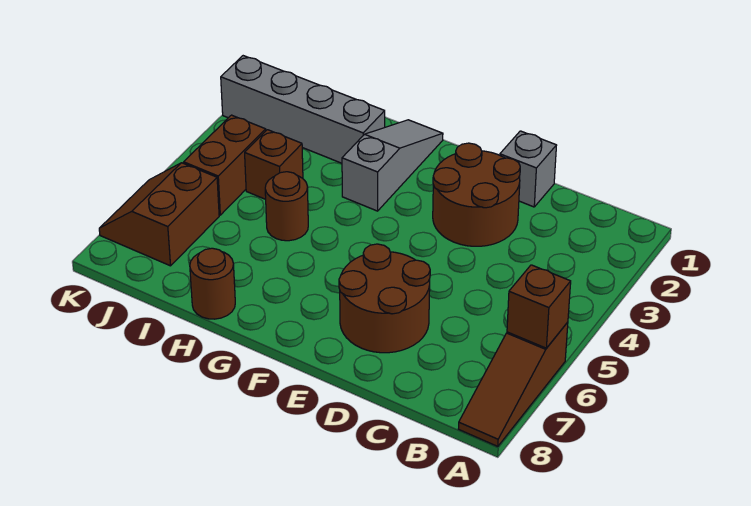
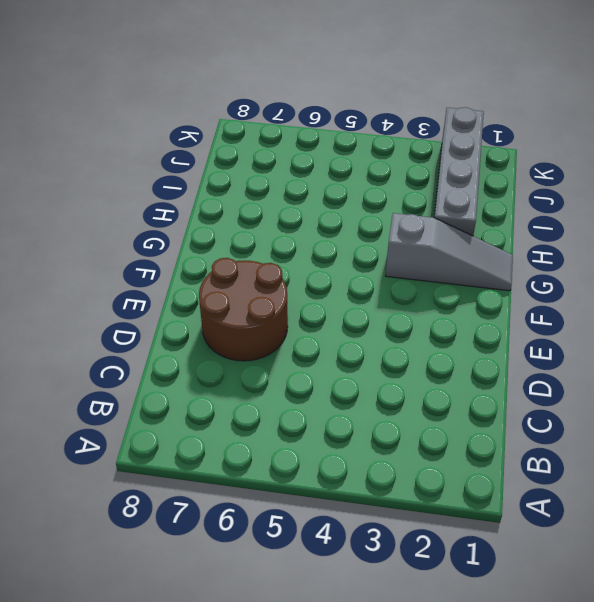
none -> brown slope A6:A8 level 1 top 6
none -> grey brick D1 level 1
none -> brown round brick D2:E3 level 1

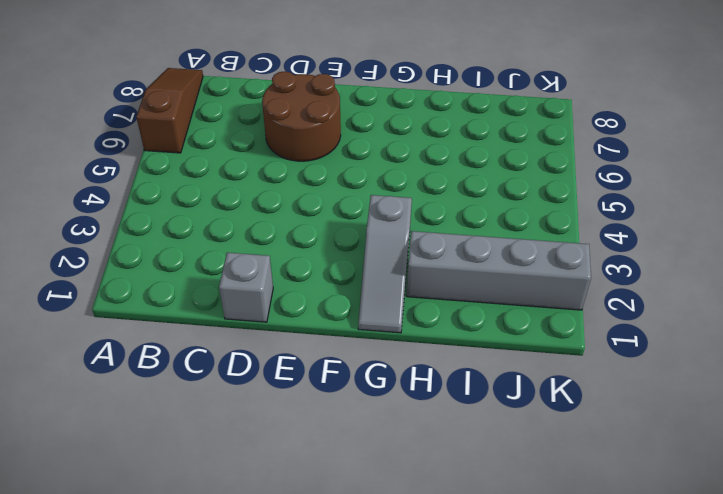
none -> brown round brick D2:E3 level 1
none -> brown round brick H5 level 1
none -> brown round brick H8 level 1

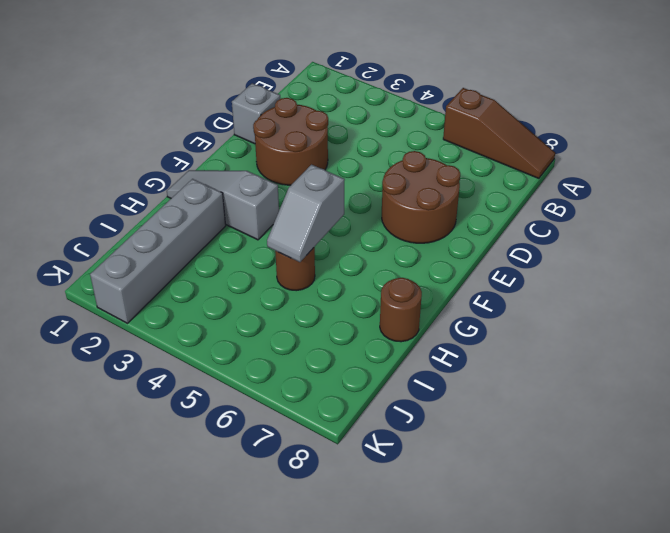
grey slope G5:H5 level 2 top G -> none
none -> brown brick I4 level 1
none -> brown brick J4:J5 level 1
none -> brown slope J6:K7 level 1 top J

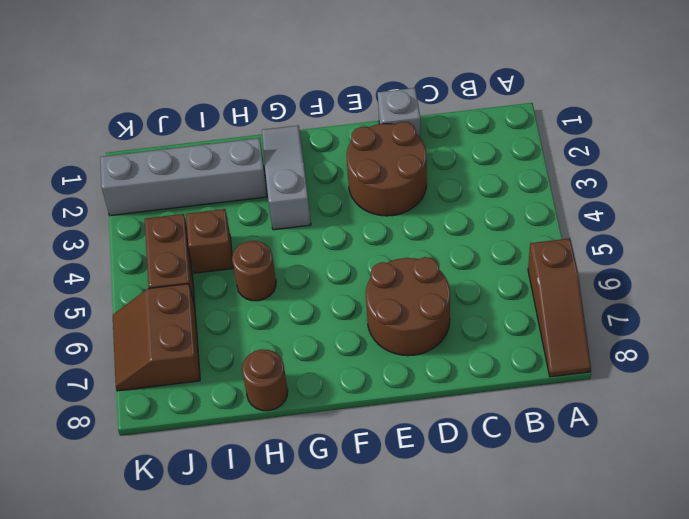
none -> brown brick A6 level 2

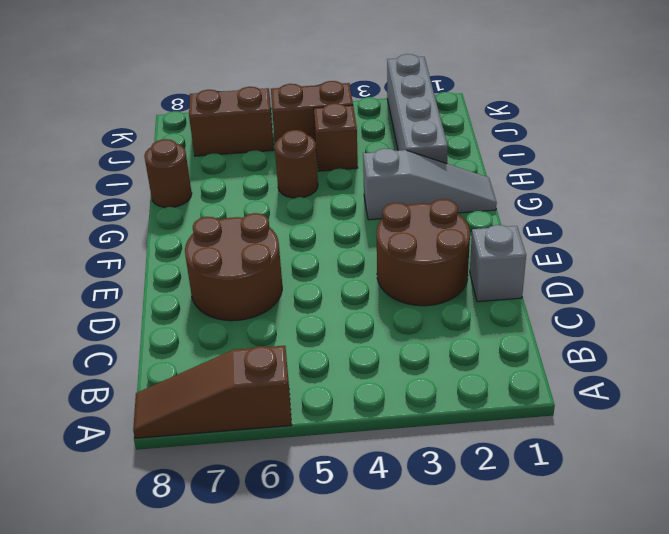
none -> brown brick A6 level 2

